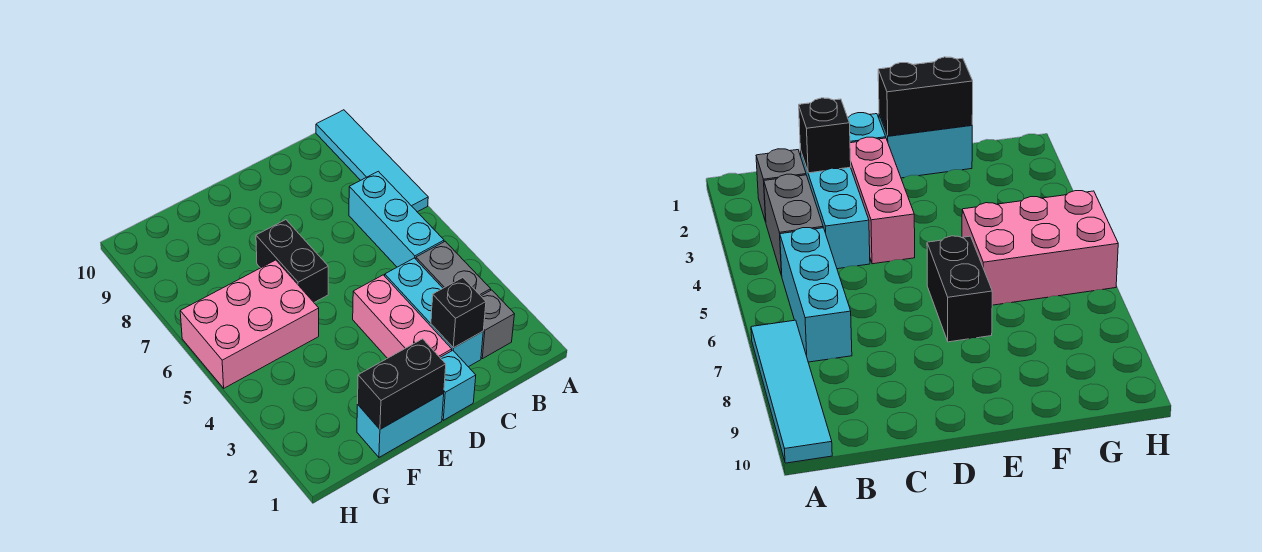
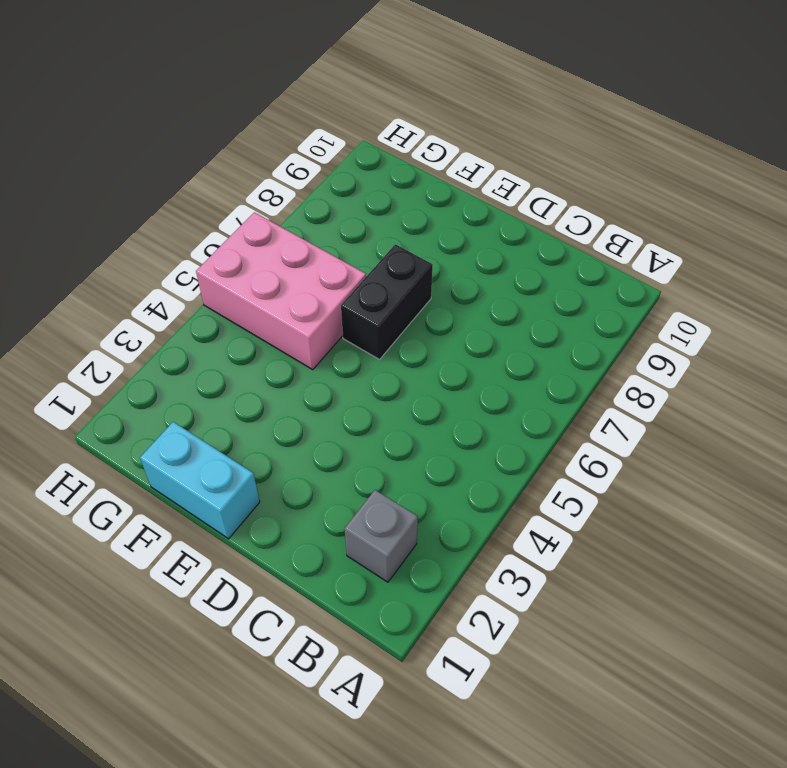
none -> cyan tile A7:A10 level 1
none -> grey brick B3:B4 level 1
none -> cyan brick B5:B7 level 1

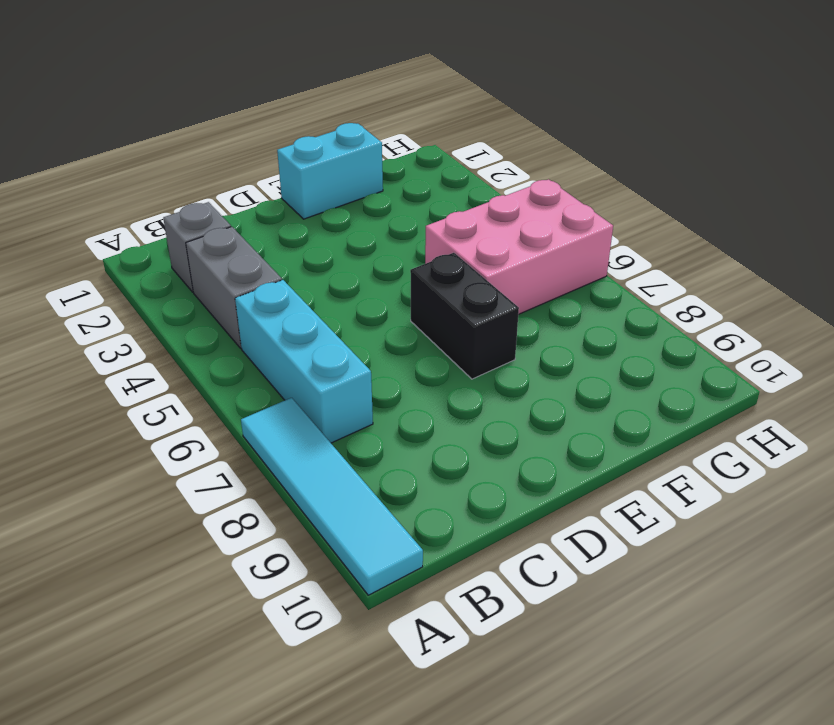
none -> cyan brick C2:C4 level 1
none -> cyan brick D1 level 1
none -> pink brick D2:D4 level 1

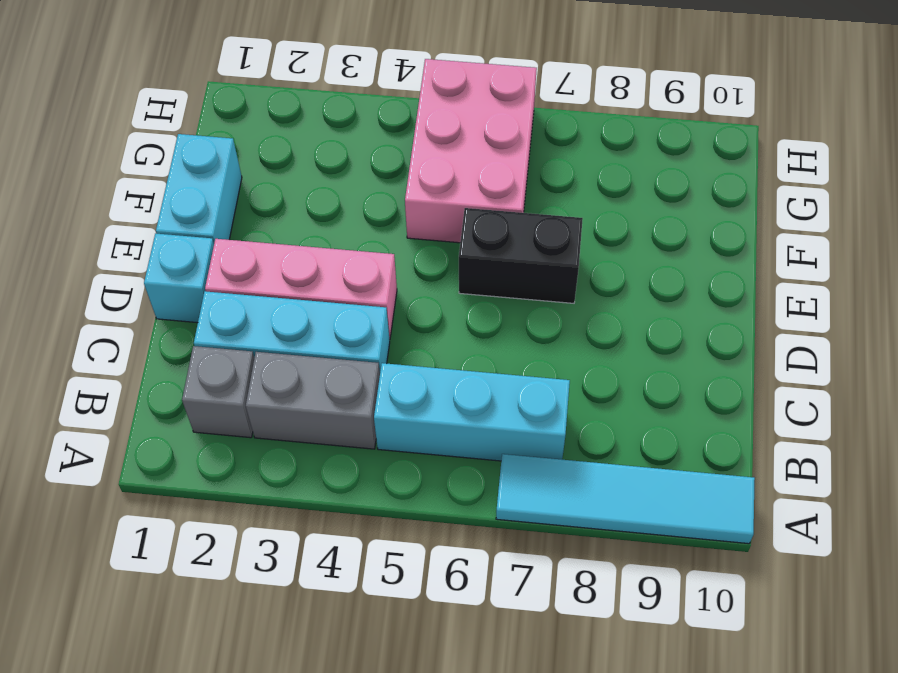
none -> black brick C2 level 2
none -> black brick E1:F1 level 2

